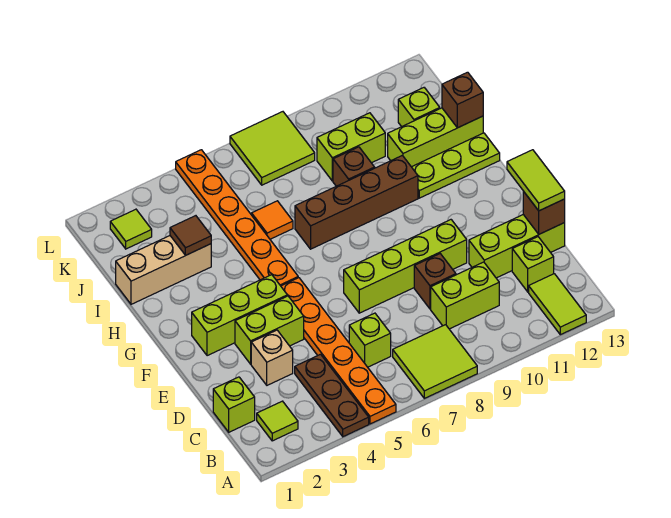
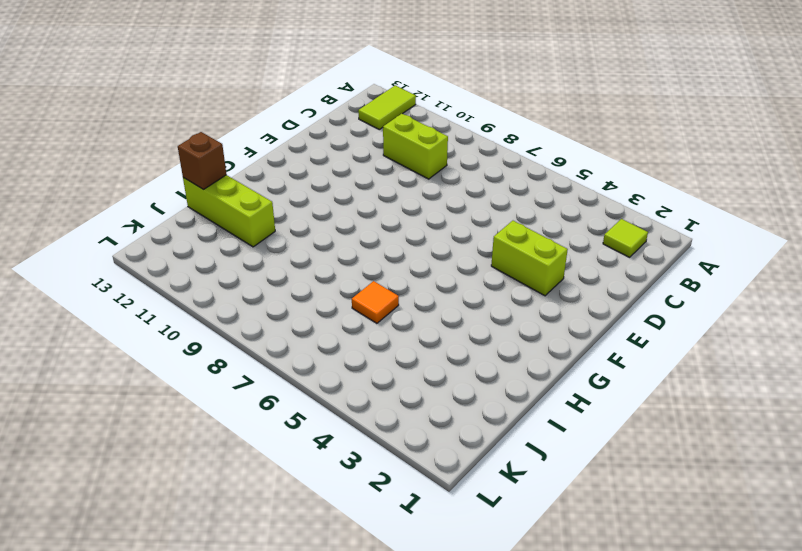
none -> brown plate A4:C4 level 1
none -> orange plate A5:F5 level 1
none -> lime tile A7:B8 level 1
none -> lime brick C1 level 1

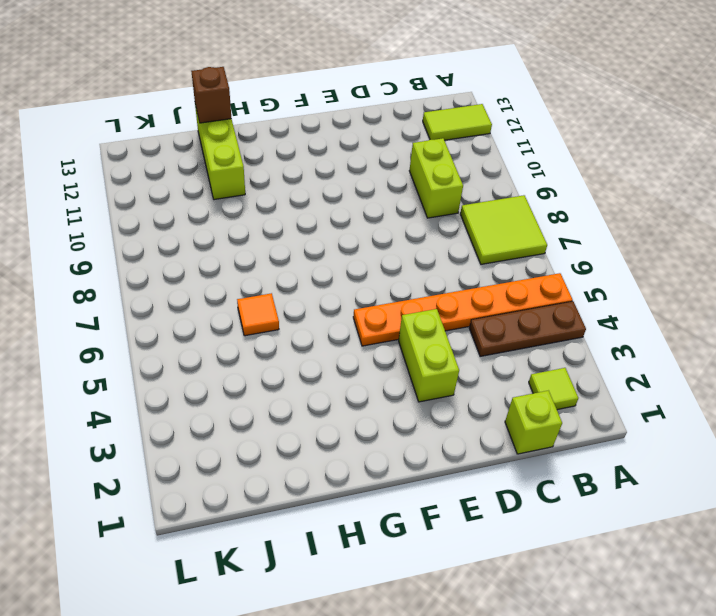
none -> lime brick C6 level 1
none -> lime brick C12 level 1
none -> tan brick D3 level 1
none -> brown brick D9 level 1

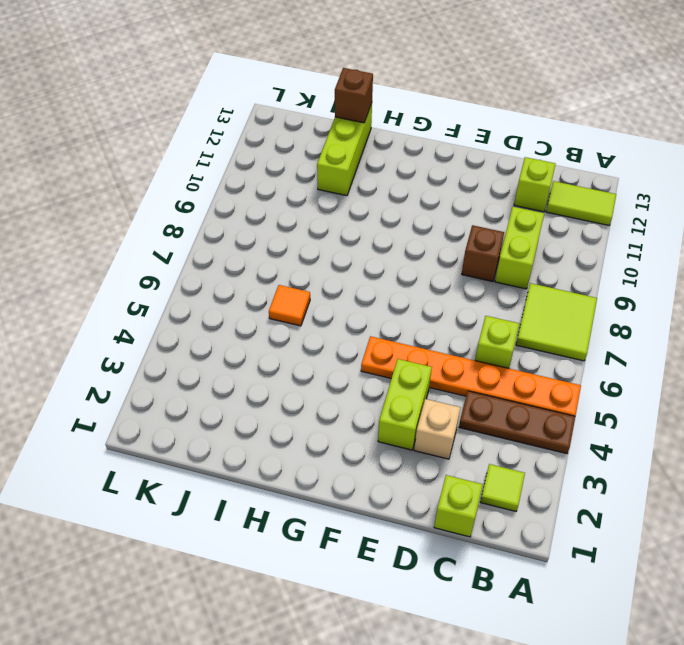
none -> lime brick D11:D13 level 1
none -> lime brick E7:E10 level 1
none -> lime brick F2:F4 level 1
none -> orange plate G5:L5 level 1

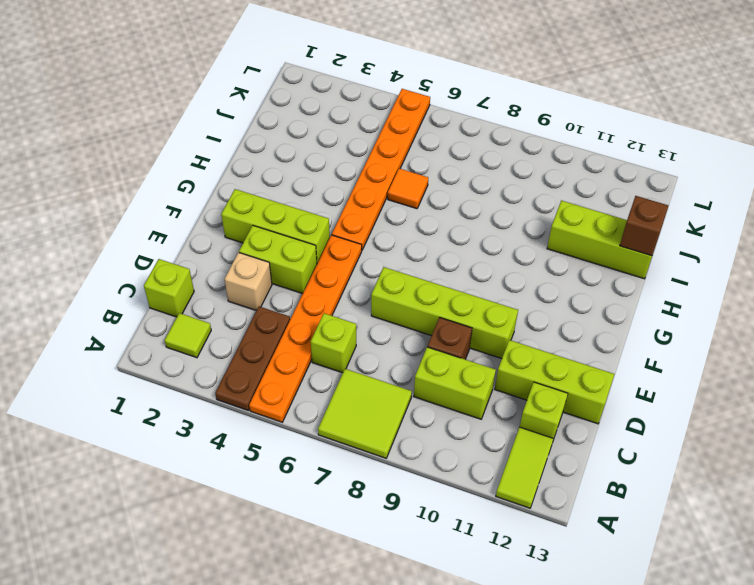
none -> brown brick H7:H10 level 1
none -> lime plate H11:H13 level 1
none -> tan brick I1:I3 level 1
none -> brown brick I9 level 1

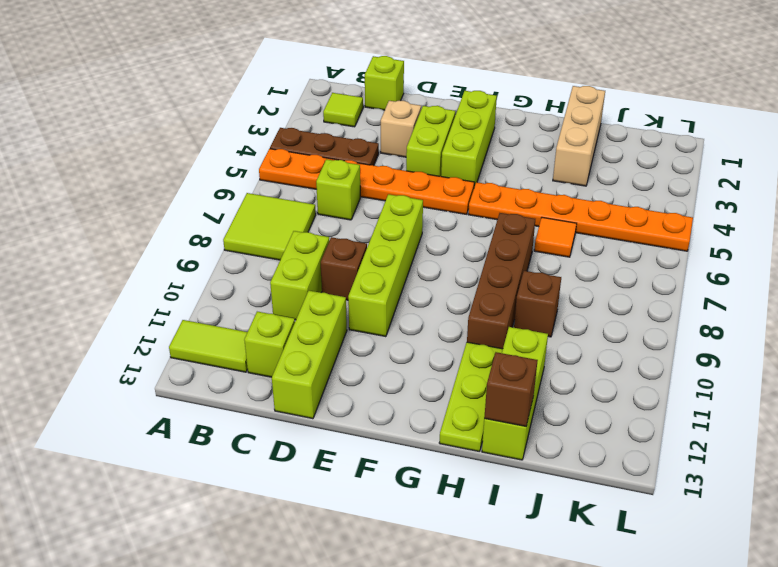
none -> lime brick J9:J10 level 1
none -> lime brick J12 level 1
none -> lime tile K2 level 1
none -> lime tile K7:L8 level 1

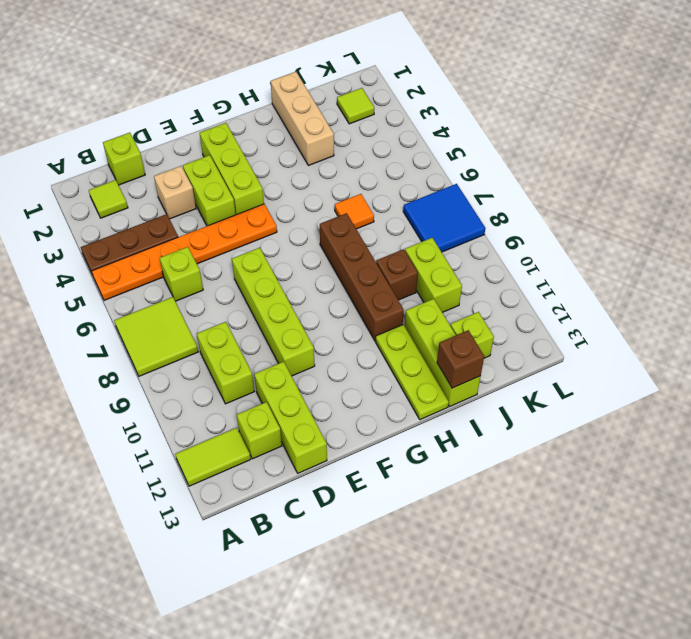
blue tile K7:L8 level 1 -> lime tile K7:L8 level 1
none -> brown brick D9 level 1
none -> orange plate G5:L5 level 1
none -> brown brick D13 level 2
none -> brown tile I3 level 2

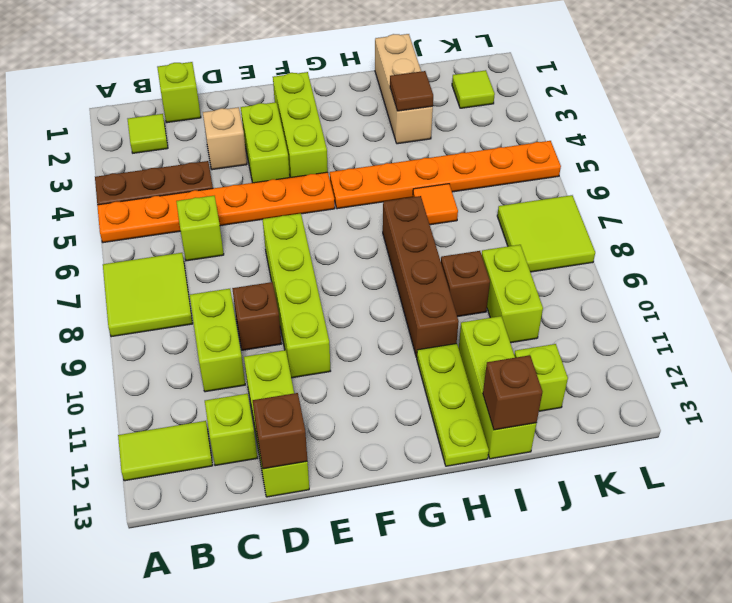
none -> lime tile D13:E13 level 3

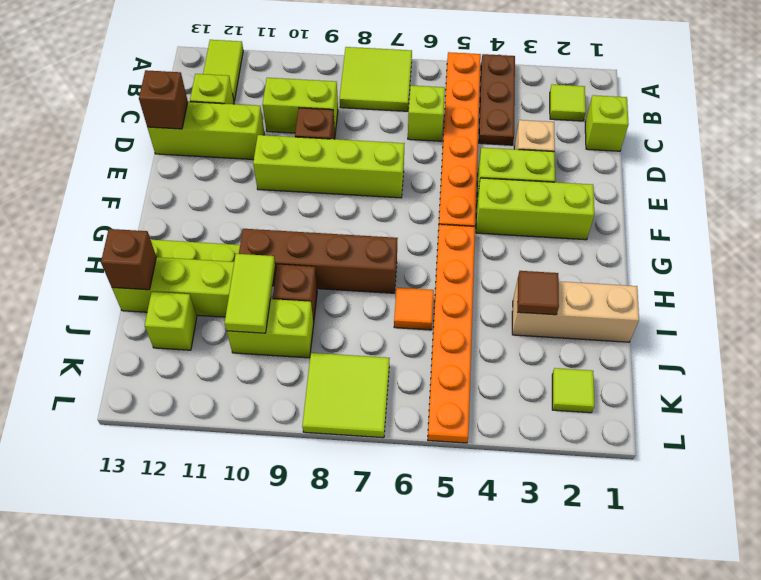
lime tile I10:J10 level 2 -> lime tile D13:E13 level 3

